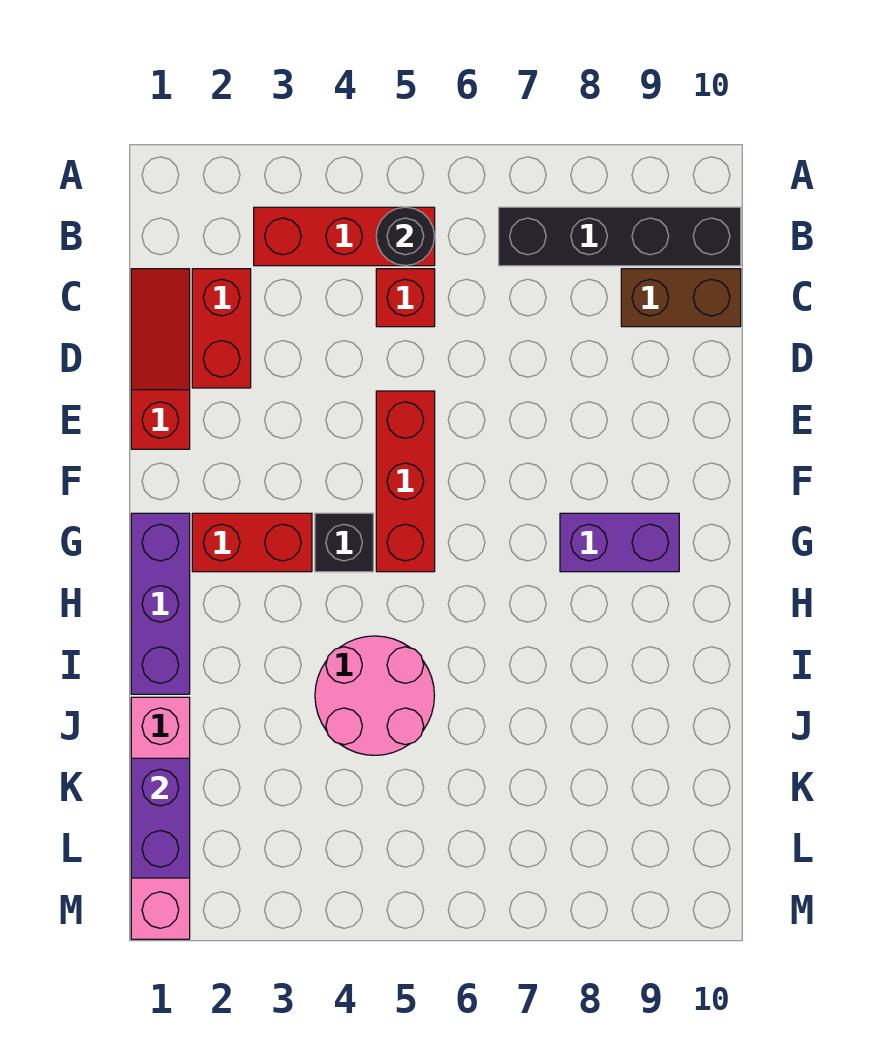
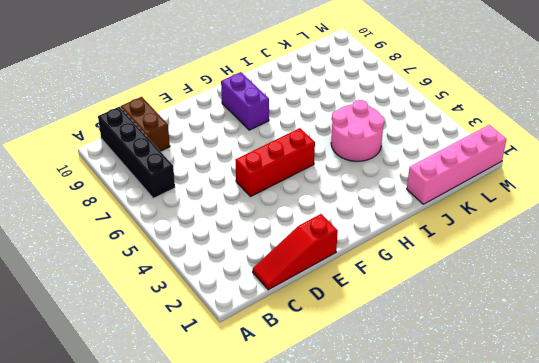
none -> red brick B3:B5 level 1
none -> red brick C2:D2 level 1
none -> red brick C5 level 1

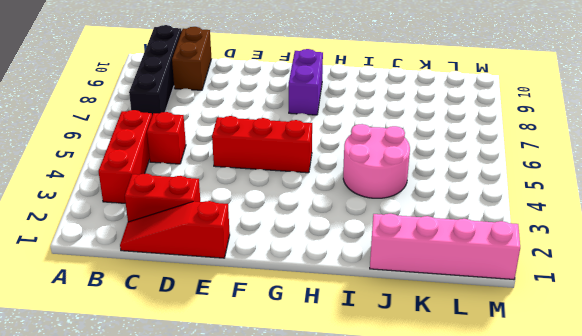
none -> purple brick G1:I1 level 1
none -> red brick G2:G3 level 1
none -> black brick G4 level 1

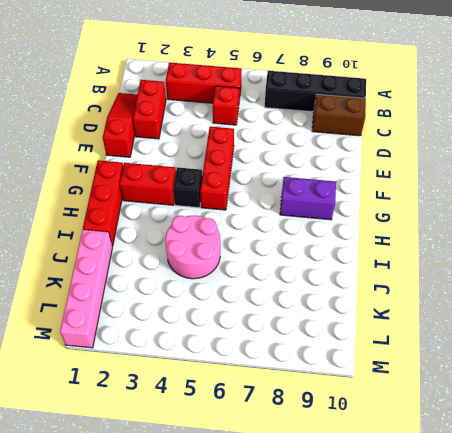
red brick G1:I1 level 1 -> purple brick G1:I1 level 1
none -> black round brick B5 level 2
none -> purple brick K1:L1 level 2

